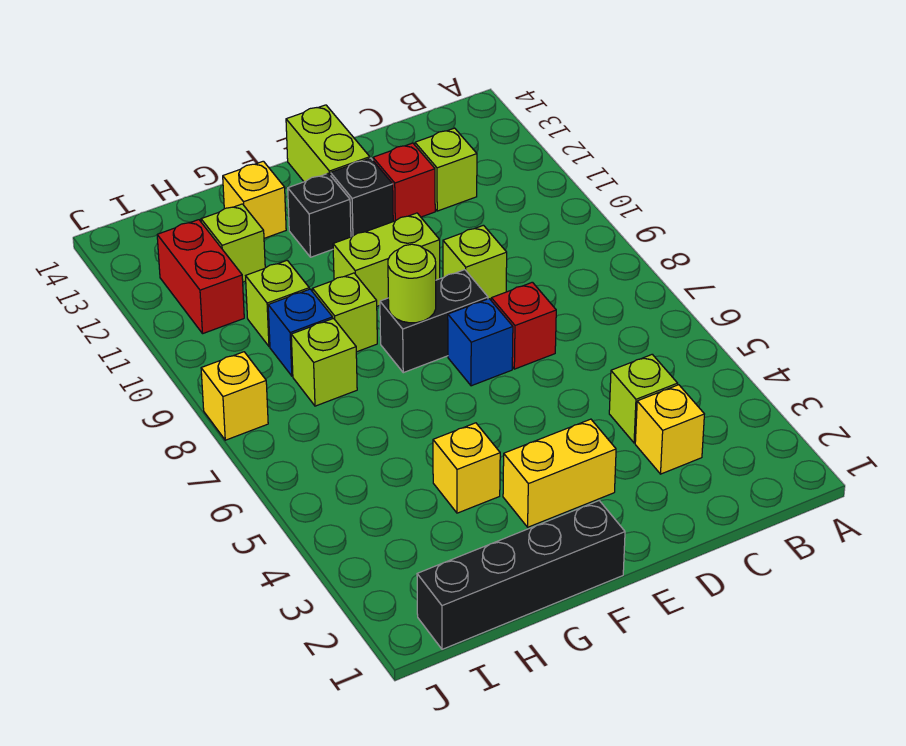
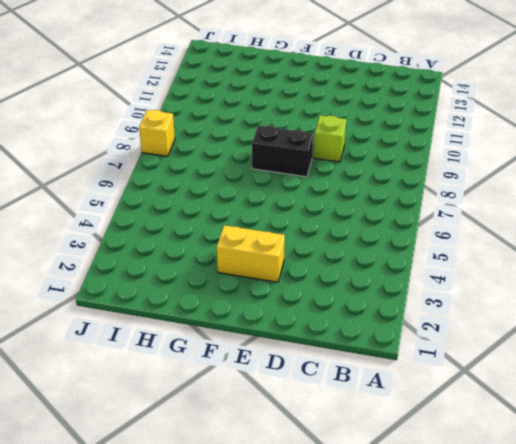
none -> yellow brick C3 level 1
none -> lime brick C4 level 1
none -> lime brick C12 level 1

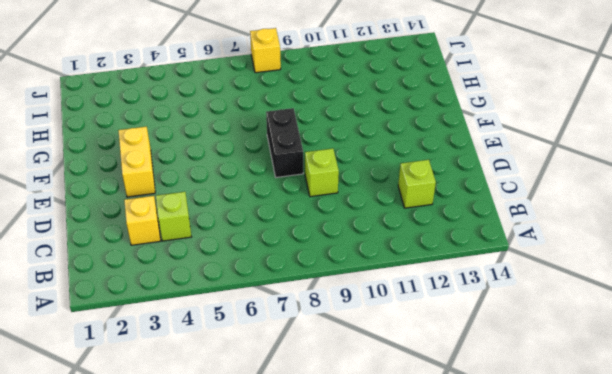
none -> red brick D7 level 1
none -> red brick D12 level 1
none -> blue brick E7 level 1

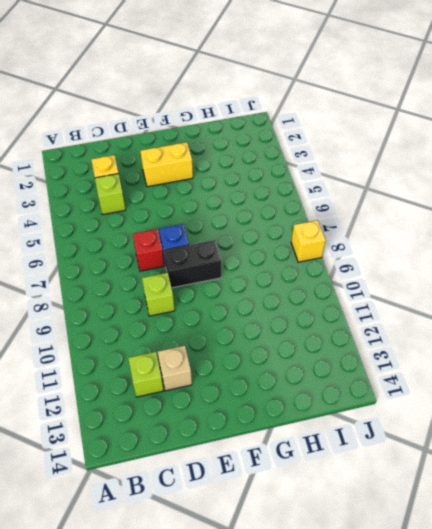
tan brick D12 level 1 -> red brick D12 level 1
none -> lime brick E10:F10 level 1
none -> black brick E12 level 1
none -> lime brick E13:E14 level 1

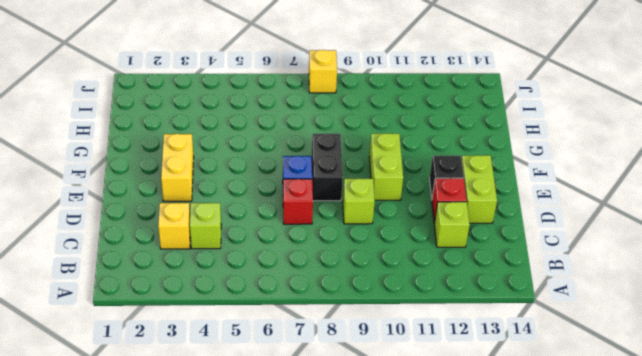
lime brick D13:E13 level 1 -> lime brick E13:E14 level 1
none -> black brick F1:I1 level 1
none -> black brick F12 level 1
none -> yellow brick G4 level 1

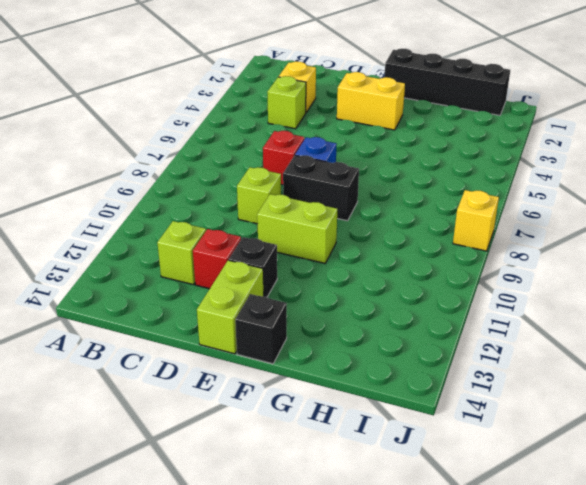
black brick F14 level 1 -> black brick F12 level 1
none -> yellow brick G4 level 1
none -> lime brick G9 level 1
none -> yellow brick G13 level 1

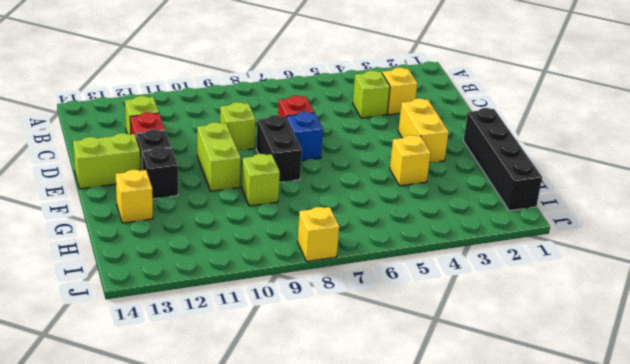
none -> lime brick H8 level 1
none -> blue brick H9 level 1
none -> lime brick H10 level 1

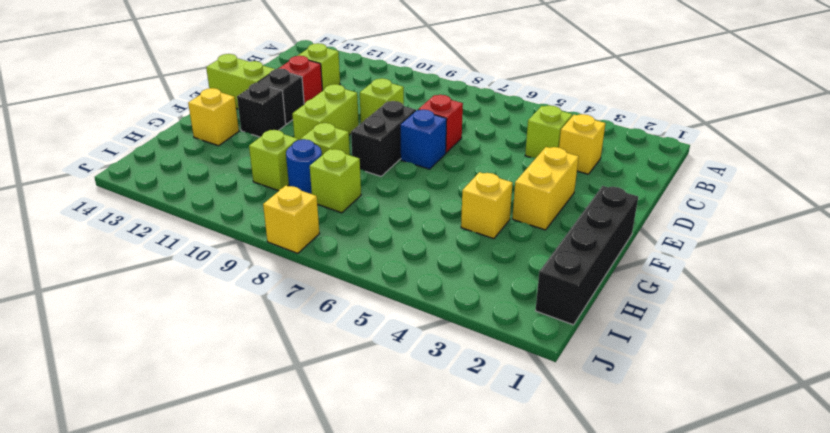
blue round brick H9 level 1 -> blue brick H9 level 1
none -> lime brick H12 level 1
none -> red brick I11:I12 level 1
none -> lime round brick F8 level 2

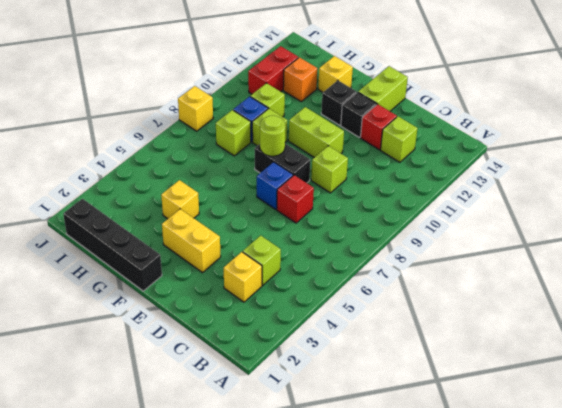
orange brick H12 level 1 -> lime brick H12 level 1

